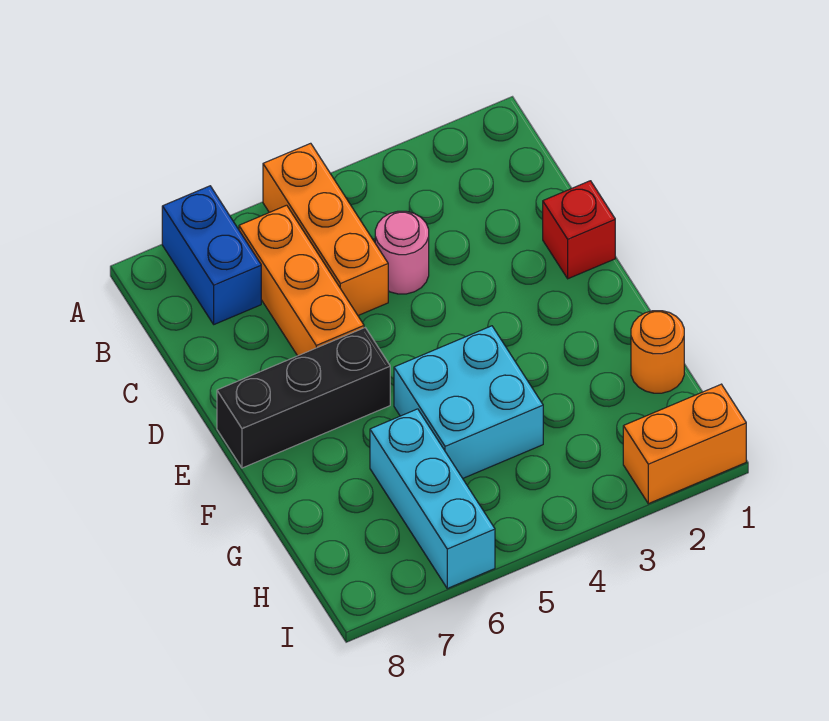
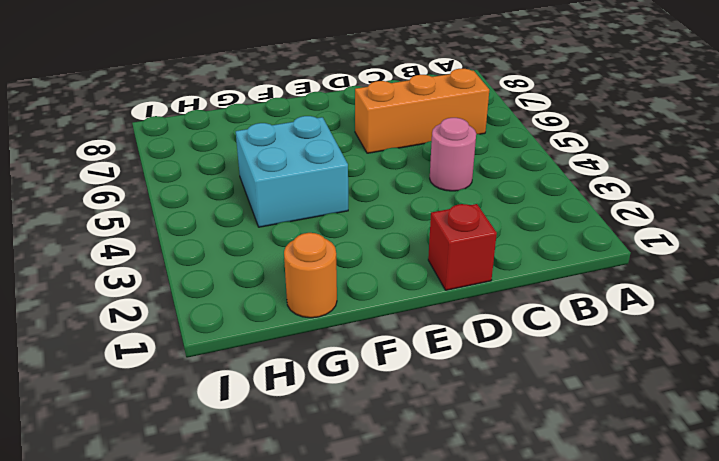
none -> orange brick A5:C5 level 1
none -> blue brick A7:B7 level 1

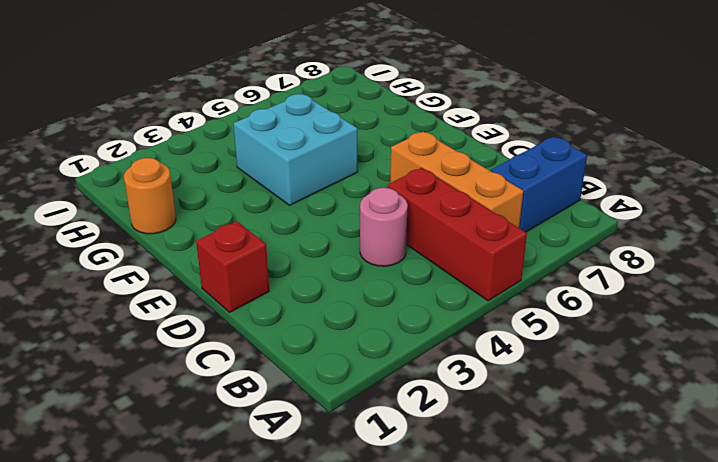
red brick A5:C5 level 1 -> orange brick A5:C5 level 1
blue brick B7:B8 level 1 -> blue brick A7:B7 level 1
none -> black brick E6:E8 level 1
none -> cyan brick G6:I6 level 1

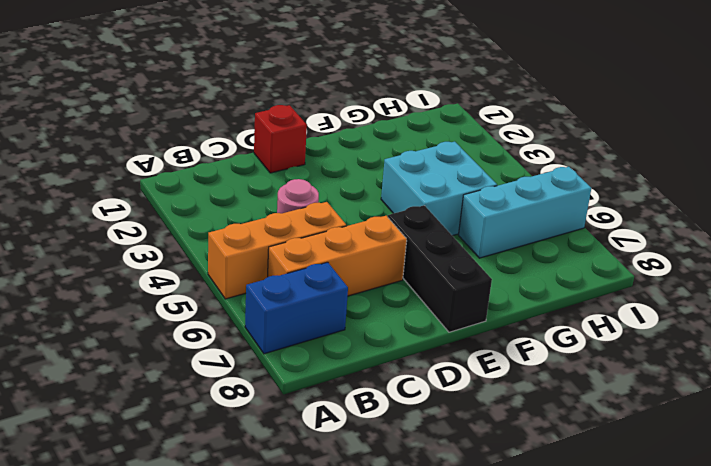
none -> orange round brick G1 level 1
none -> orange brick I1:I2 level 1

